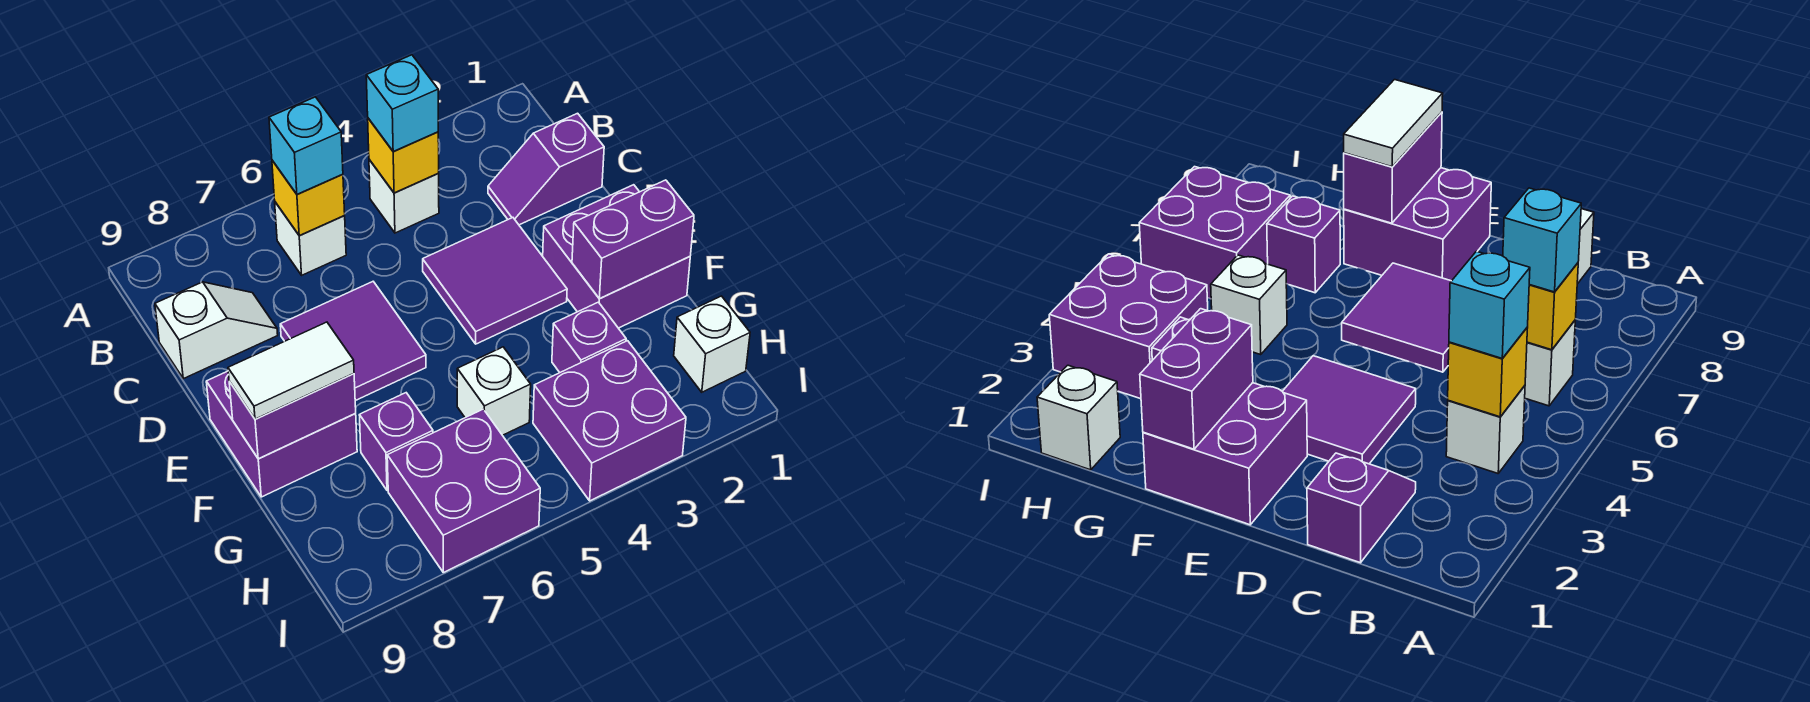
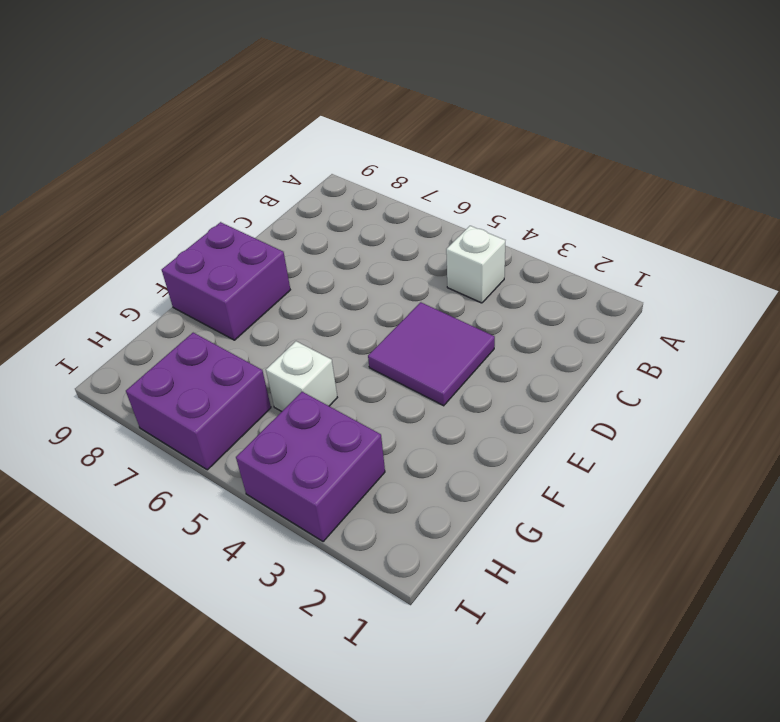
none -> white brick B6 level 1
none -> purple slope C1:C2 level 1 top 1
none -> white slope C8:C9 level 1 top 9

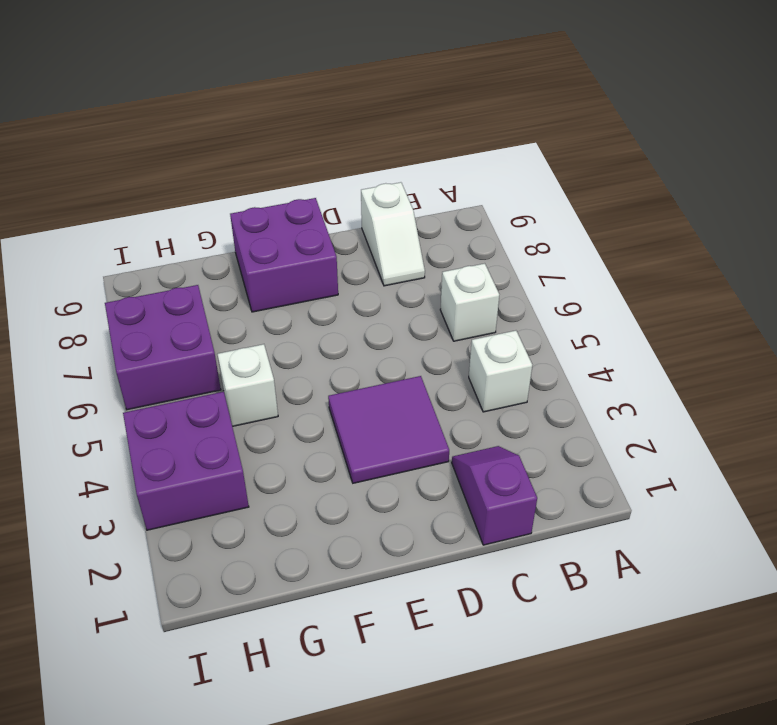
none -> purple tile D6:E7 level 1
none -> purple brick E1:F2 level 1
none -> purple brick G3 level 1

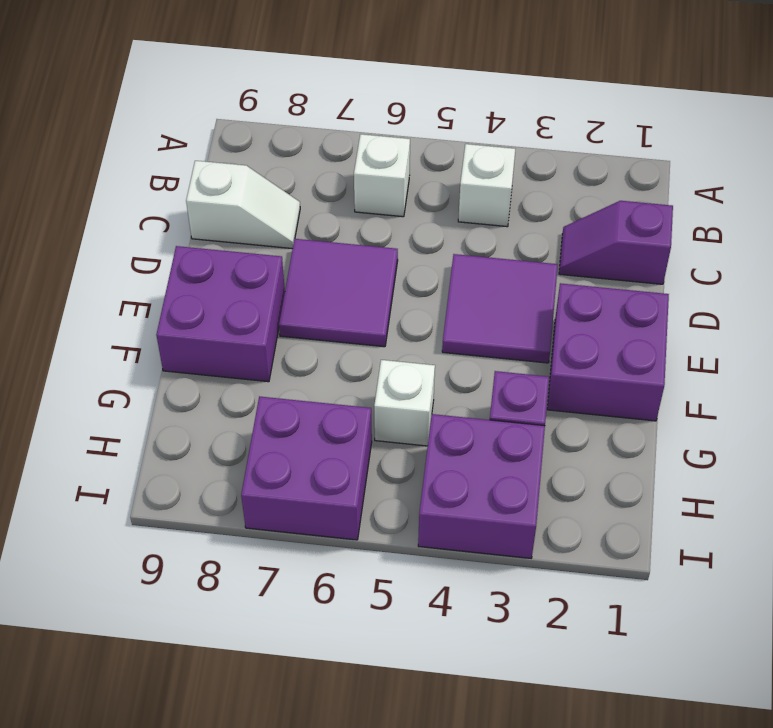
none -> purple brick G7 level 1
none -> white brick H1 level 1
none -> yellow brick B4 level 2

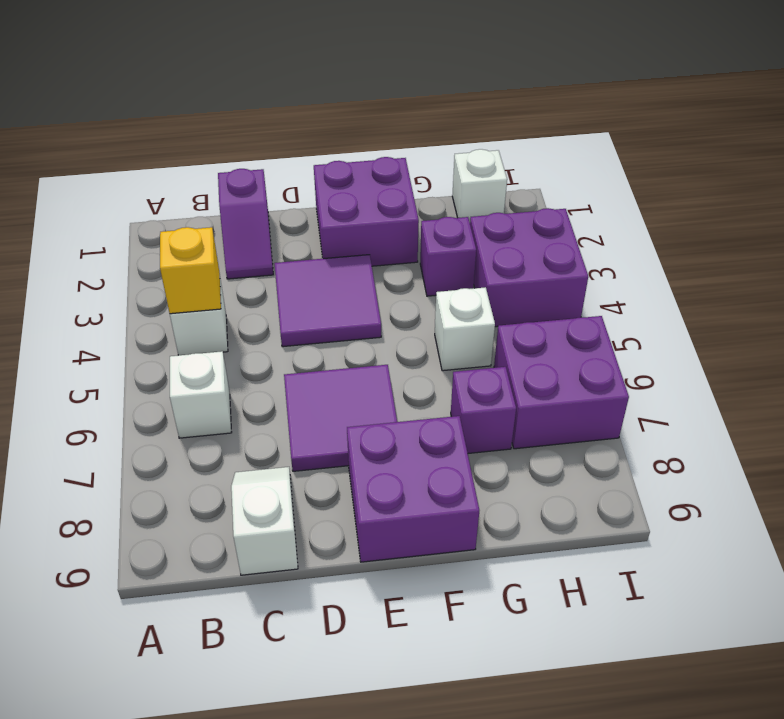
none -> yellow brick B6 level 2
none -> purple brick F1:F2 level 2
none -> purple brick F8:F9 level 2

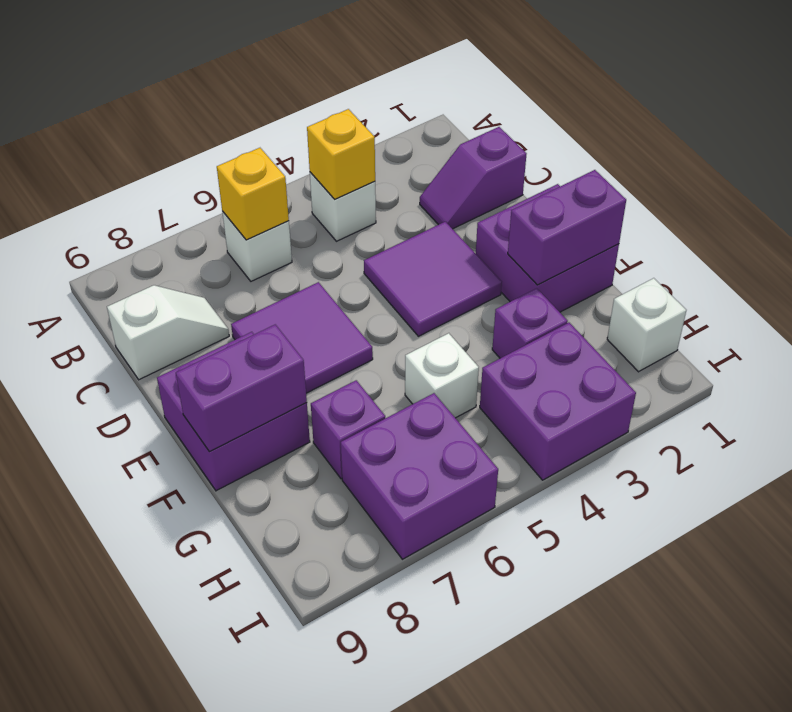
none -> cyan brick B4 level 3
none -> cyan brick B6 level 3
none -> white tile F8:F9 level 3

